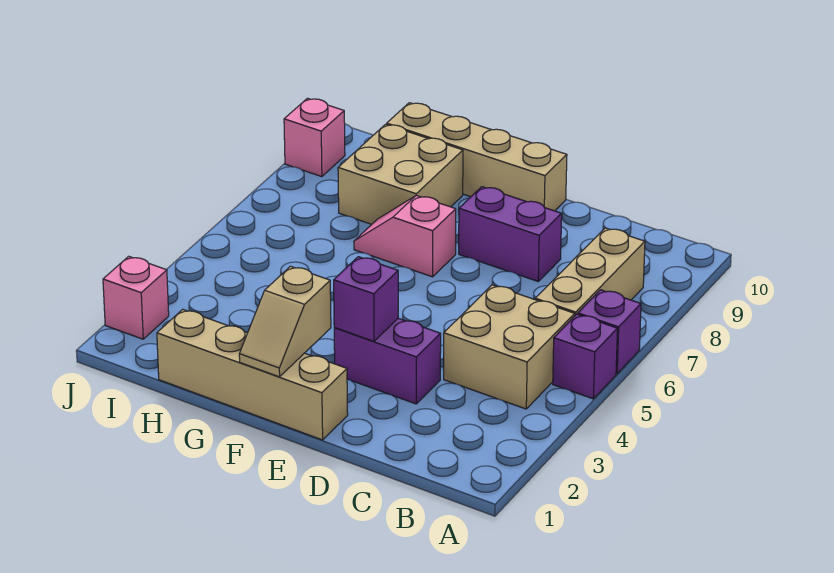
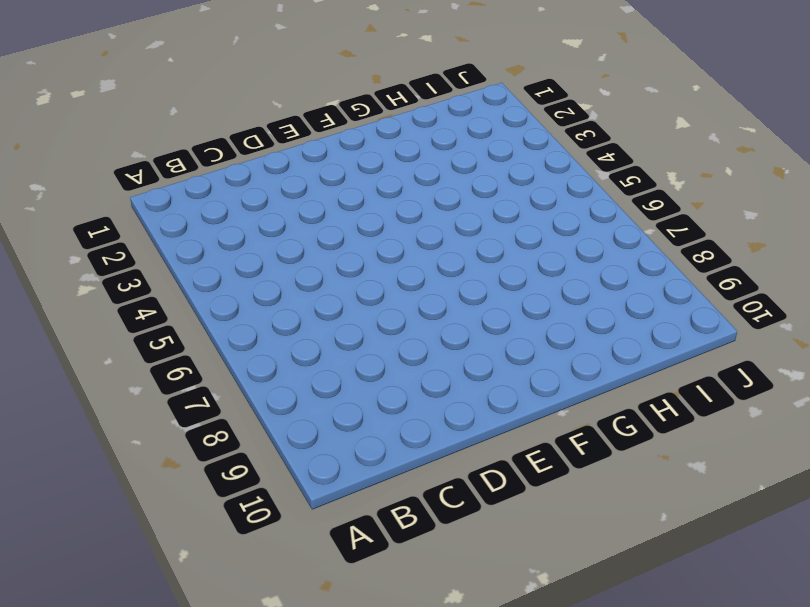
none -> purple brick A5 level 1
none -> purple brick A6 level 1
none -> tan brick B4:C5 level 1

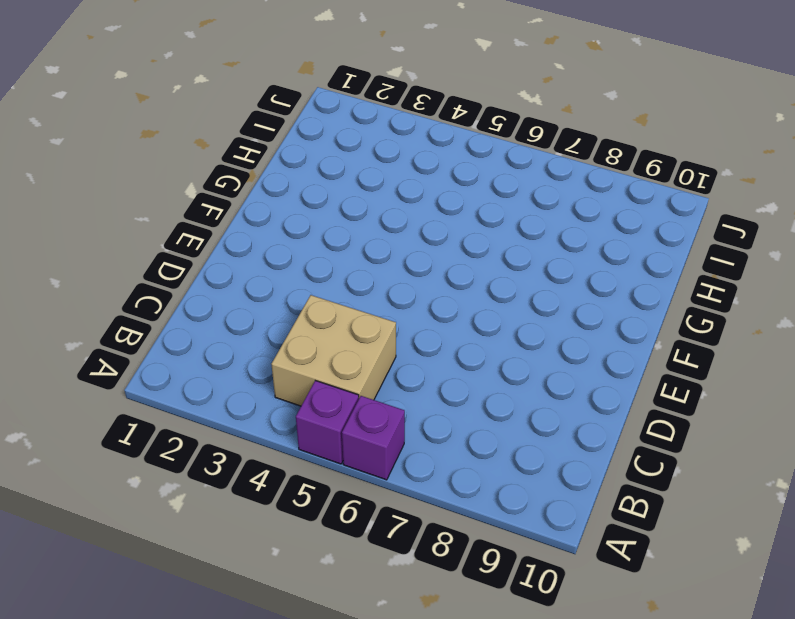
none -> tan brick B6:B8 level 1
none -> purple brick D3:E3 level 1
none -> purple brick D8:E8 level 1

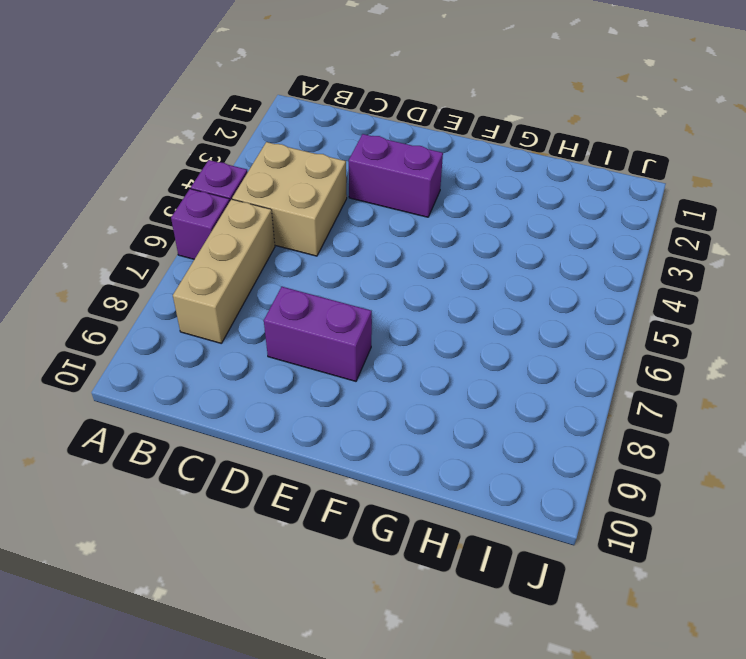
none -> tan brick E1:H1 level 1
none -> tan brick E10:H10 level 1
none -> pink slope F7:G7 level 1 top F

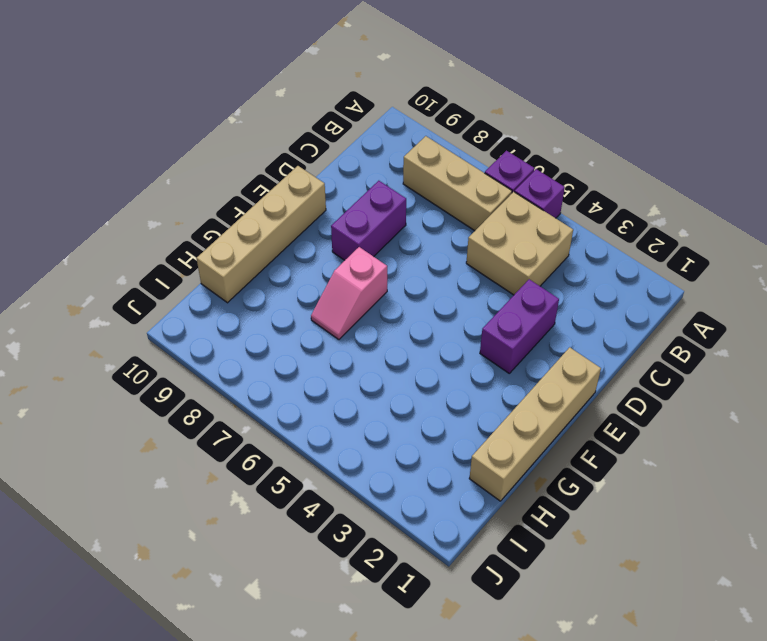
none -> tan brick G8:H9 level 1
none -> pink brick J2 level 1
none -> pink brick J9 level 1

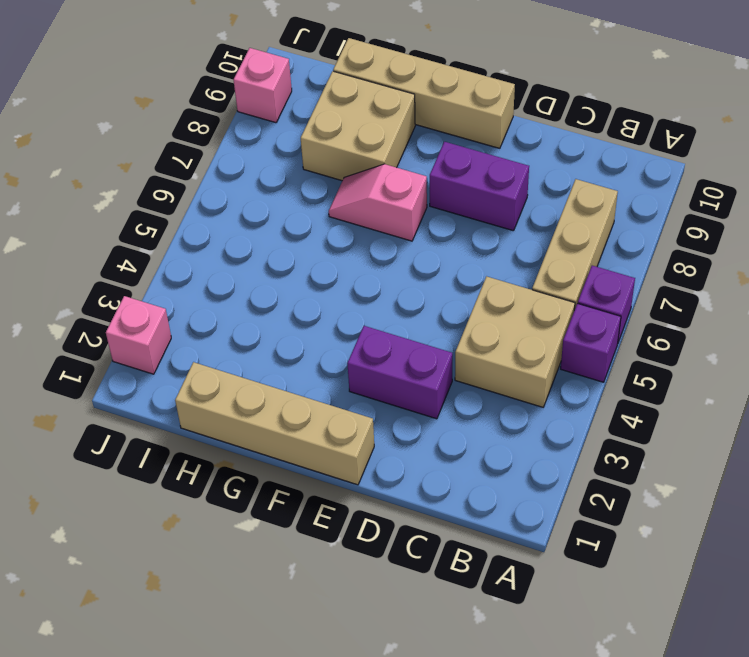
none -> purple brick E3 level 2
none -> tan slope F1:F2 level 2 top 2

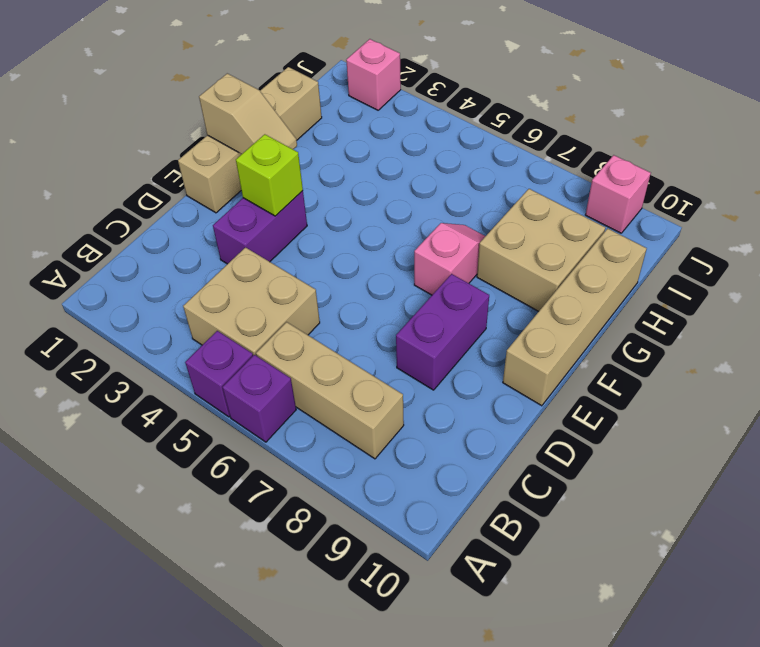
lime brick E3 level 2 -> purple brick E3 level 2
tan slope F1:F2 level 2 top 1 -> tan slope F1:F2 level 2 top 2

